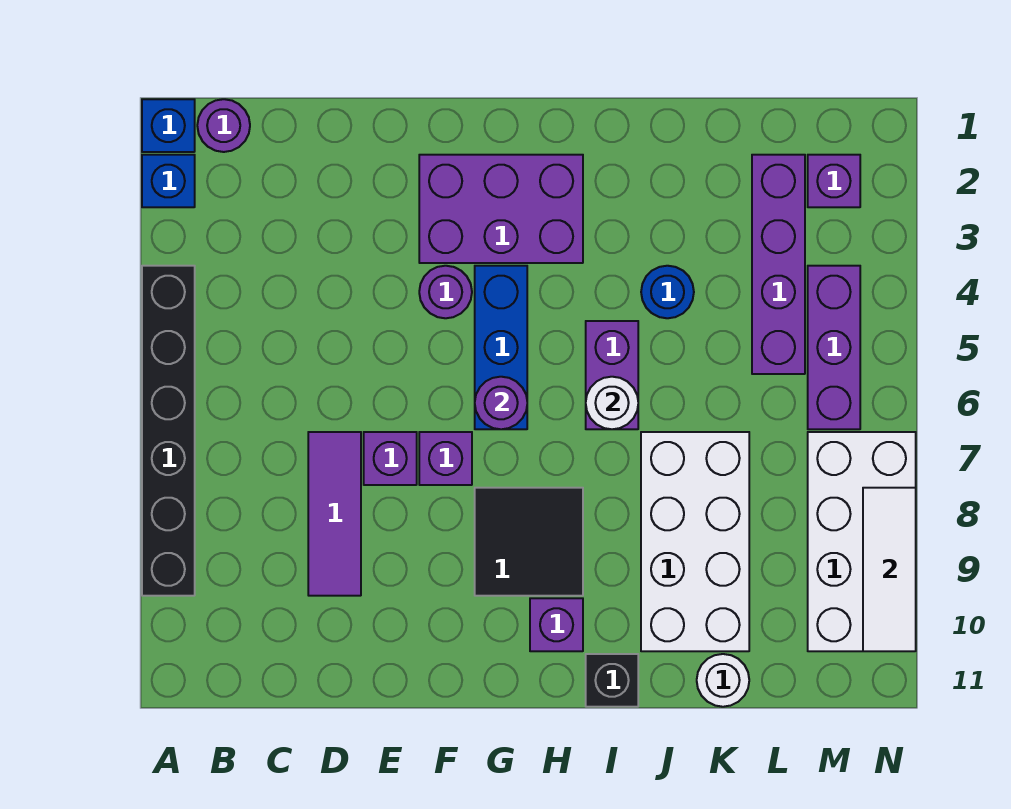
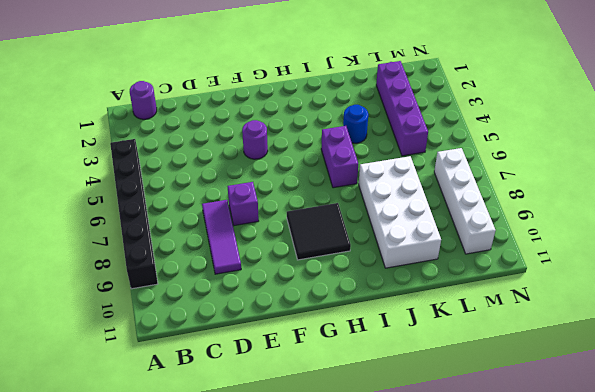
white brick M7:M10 level 1 -> white brick M7:N10 level 1
none -> blue brick A1 level 1
none -> blue brick A2 level 1
none -> purple brick F2:H3 level 1

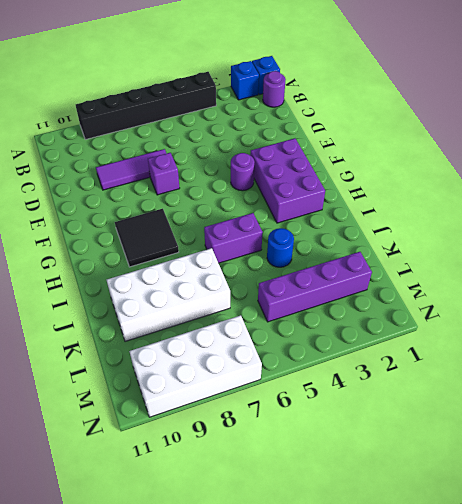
none -> purple brick F7 level 1
none -> blue brick G4:G6 level 1
none -> purple brick H10 level 1

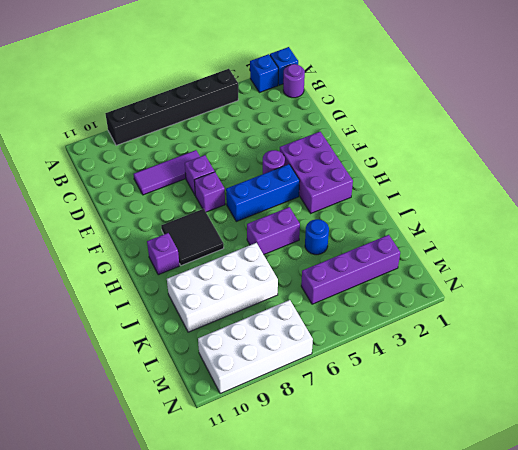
none -> black brick I11 level 1
none -> white round brick K11 level 1
none -> purple brick M2 level 1

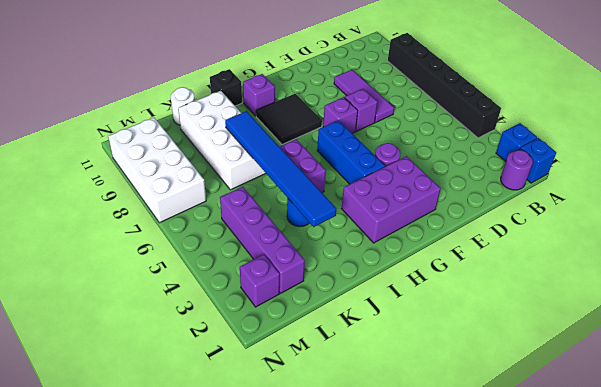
blue tile J3:J8 level 2 -> none
none -> purple brick M4:M6 level 1
none -> purple round brick G6 level 2
none -> white round brick I6 level 2

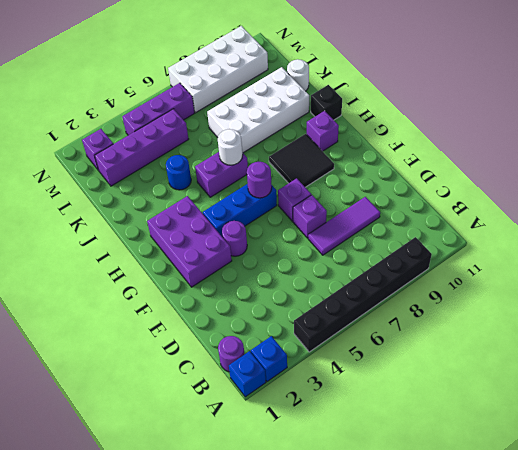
none -> white tile N8:N10 level 2

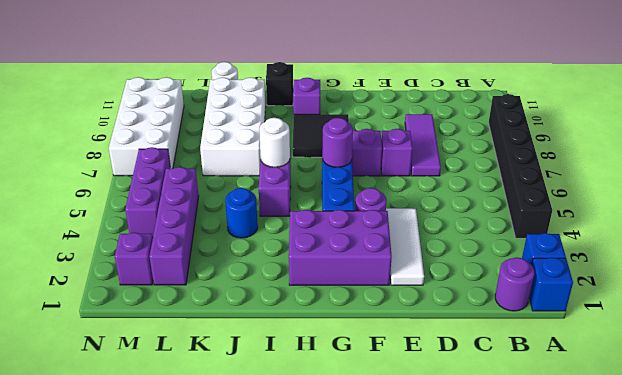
white tile E2:E4 level 1 -> white tile N8:N10 level 2

